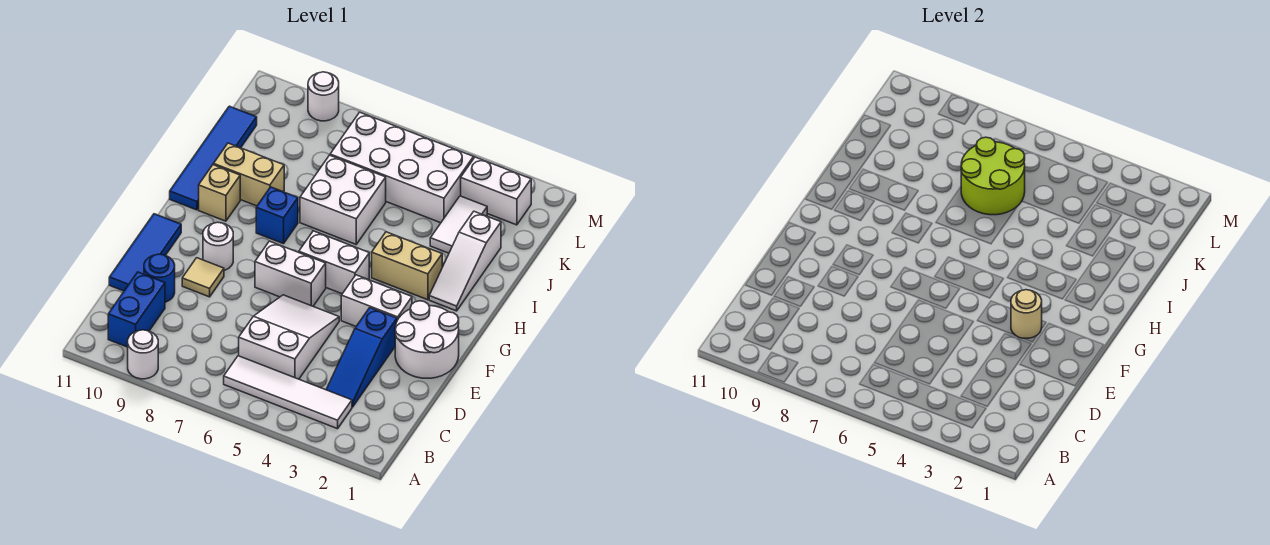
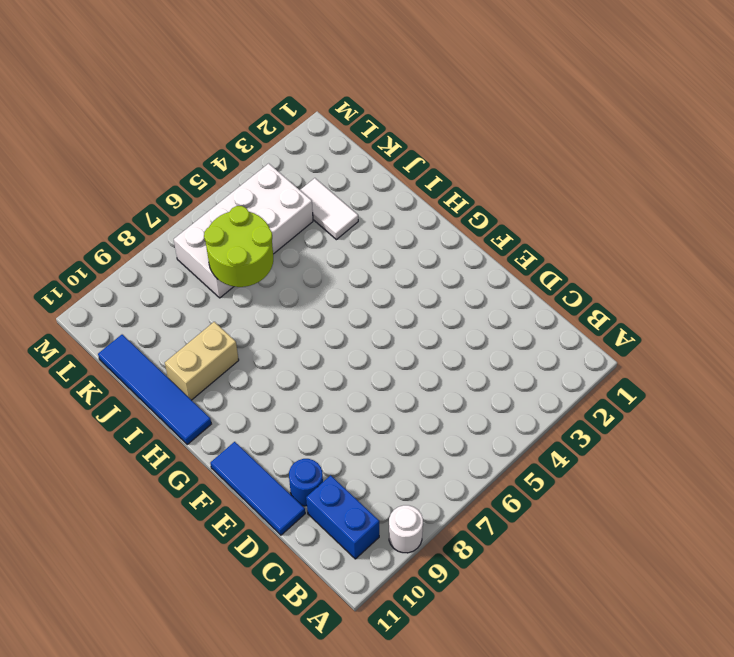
none -> white tile B3:B6 level 1
none -> blue slope C3:E3 level 1 top E
none -> white slope C5:E6 level 1 top C

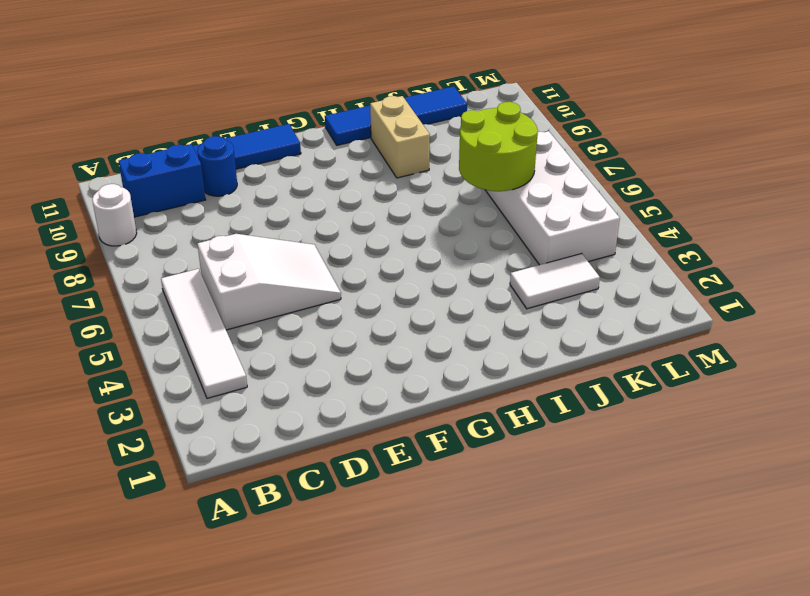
none -> blue slope C3:E3 level 1 top E
none -> white round brick E1:F2 level 1
none -> tan tile E9 level 1

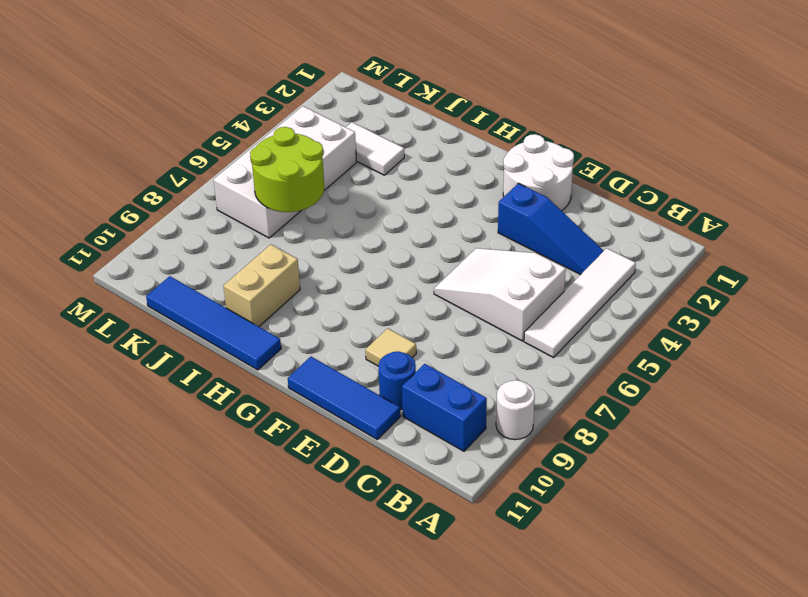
none -> white brick F3:F4 level 1
none -> white brick F6:F7 level 1
none -> white round brick F9 level 1

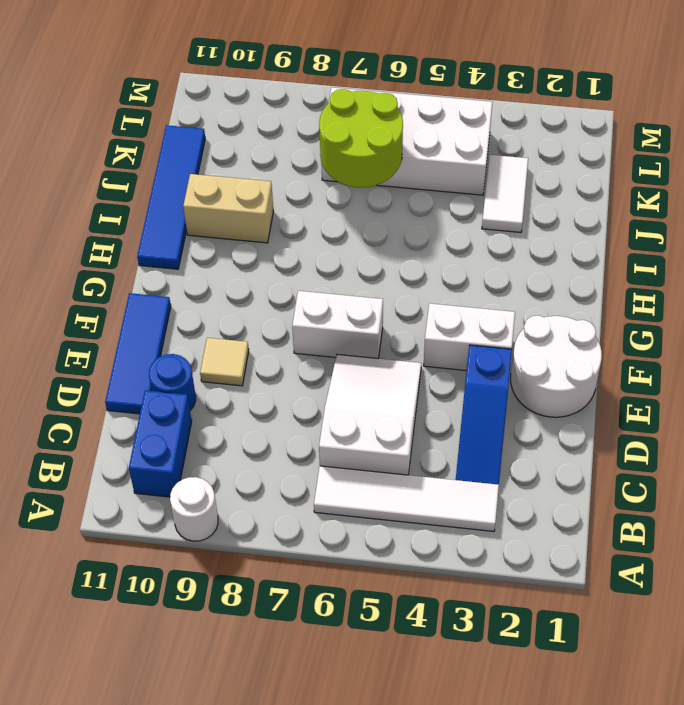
none -> white round brick F9 level 1
none -> white brick G5:G6 level 1
none -> white slope H2:J2 level 1 top J

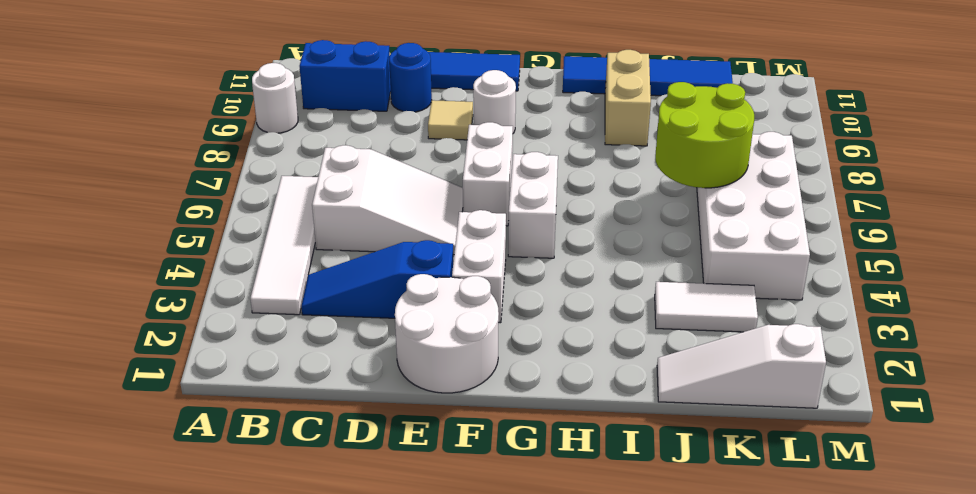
white slope J1:L1 level 1 top L -> white slope H2:J2 level 1 top J
none -> tan brick H3:H4 level 1
none -> blue brick H8 level 1
none -> tan brick H10 level 1

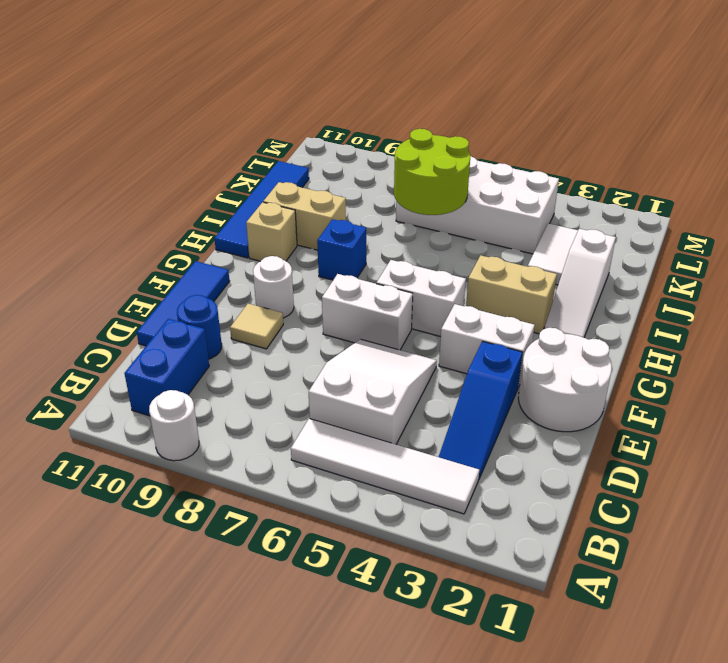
none -> white brick I6:J7 level 1
none -> white brick L2:L3 level 1
none -> white round brick M9 level 1

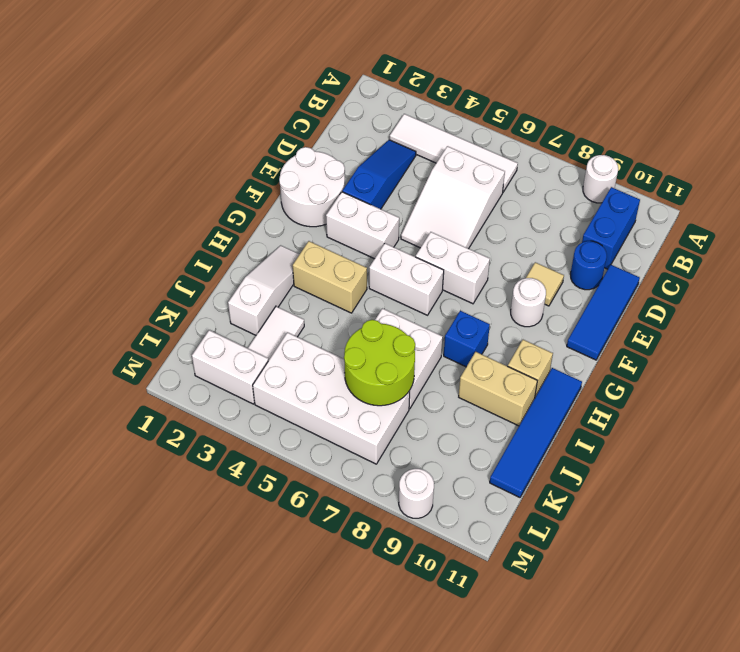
none -> tan round brick F3 level 2

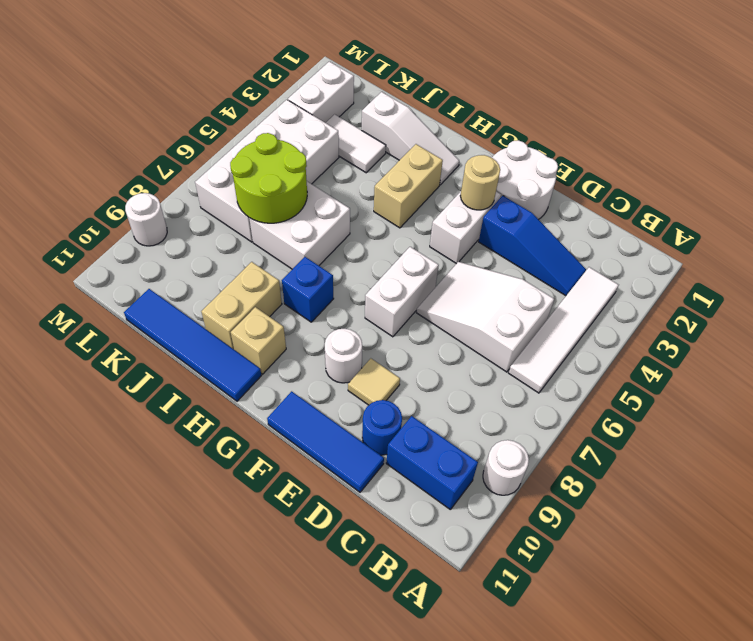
none -> white brick G5:G6 level 1

